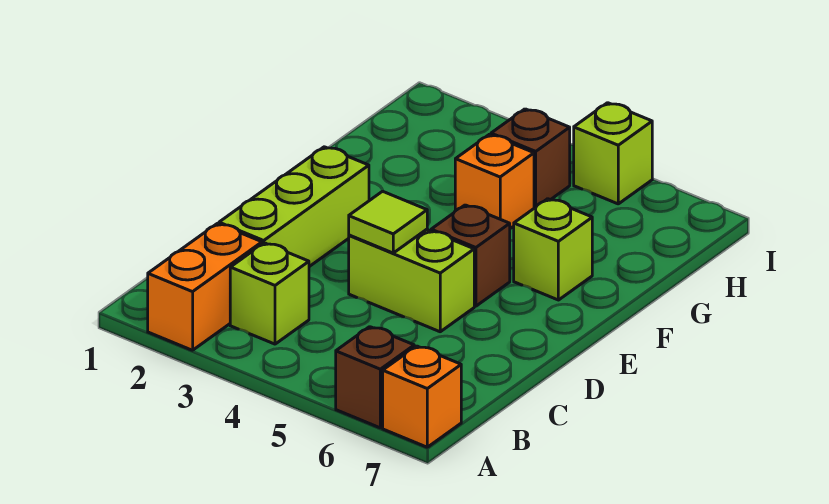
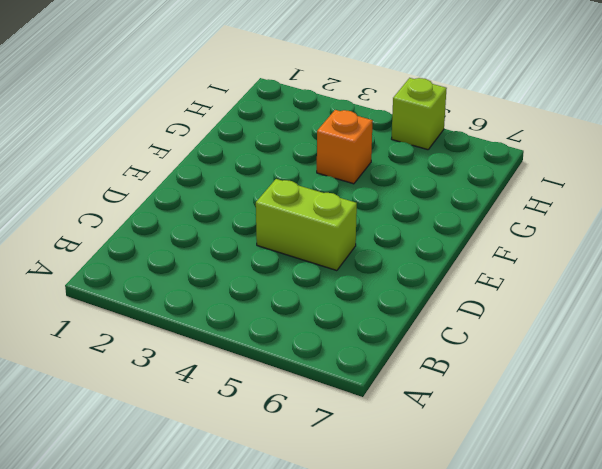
none -> orange brick A2:B2 level 1
none -> brown brick A6 level 1
none -> orange brick A7 level 1

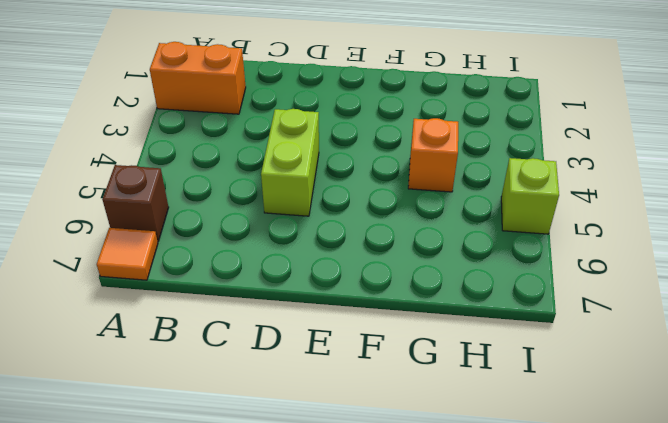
orange tile A7 level 1 -> orange brick A7 level 1
none -> lime brick B3 level 1
none -> lime brick C2:E2 level 1
none -> brown brick E5 level 1

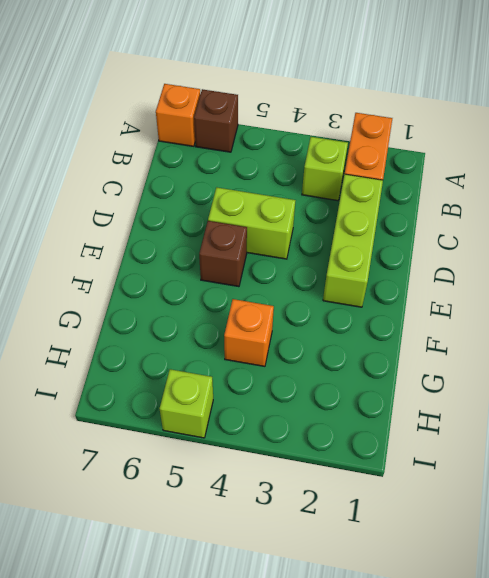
none -> lime brick F6 level 1
none -> brown brick H4 level 1
none -> lime tile D4 level 2

